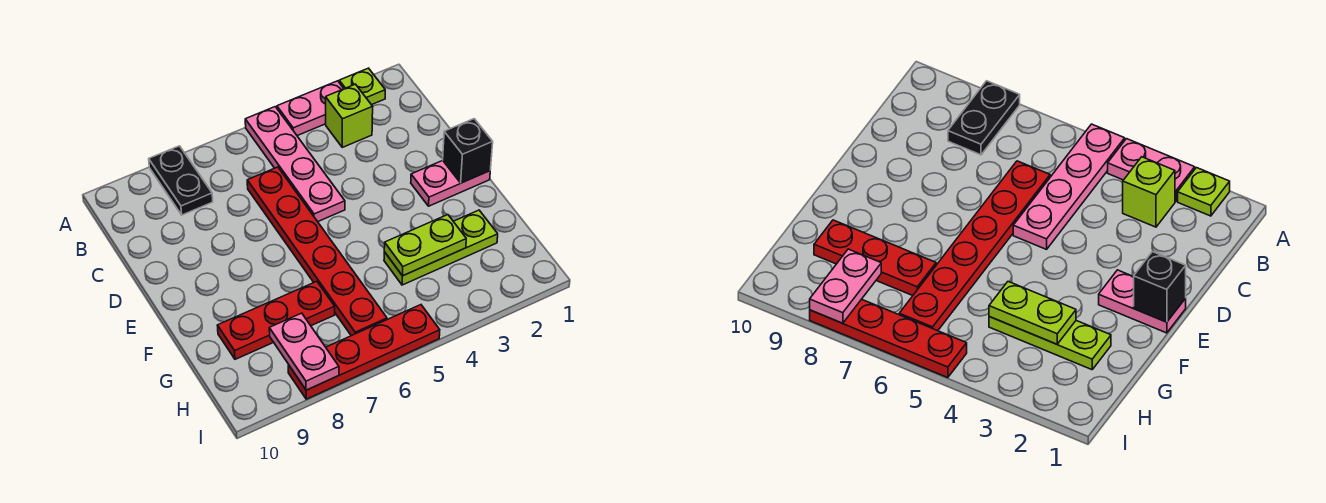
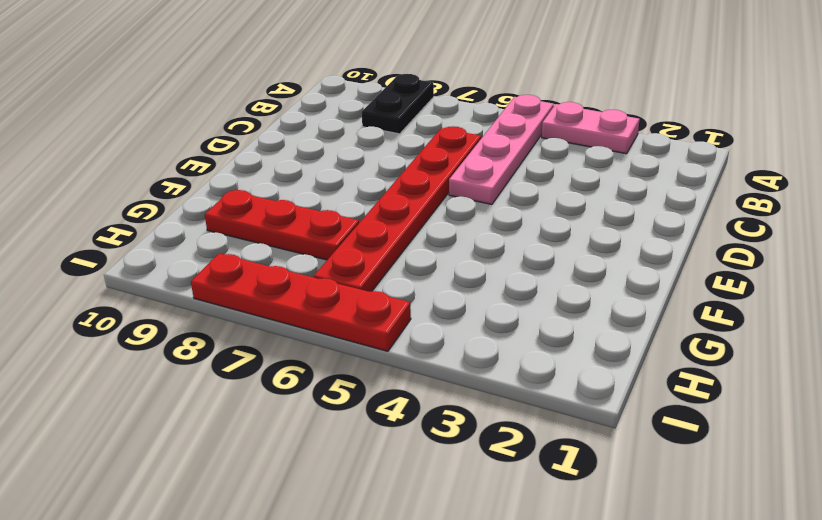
none -> lime plate A2 level 1
none -> lime brick B3 level 1
none -> pink plate E1:E2 level 1

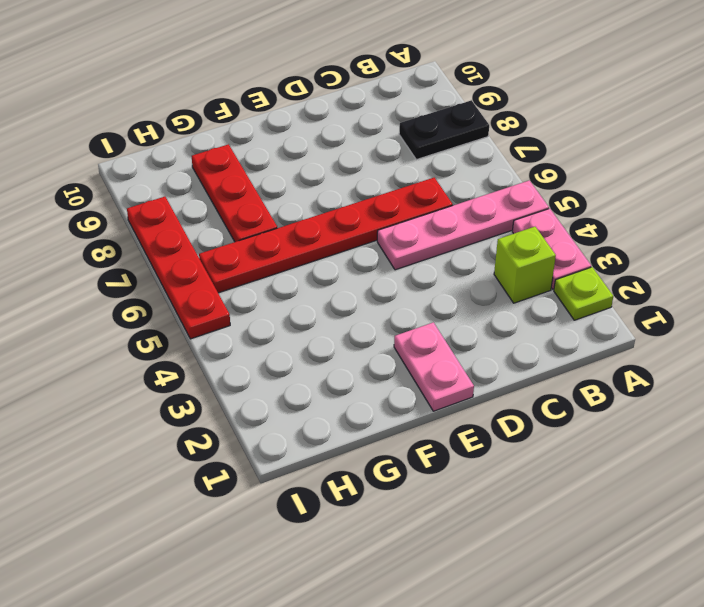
none -> lime plate G2:G4 level 1
none -> black brick E1 level 2
none -> lime plate G3:G4 level 2

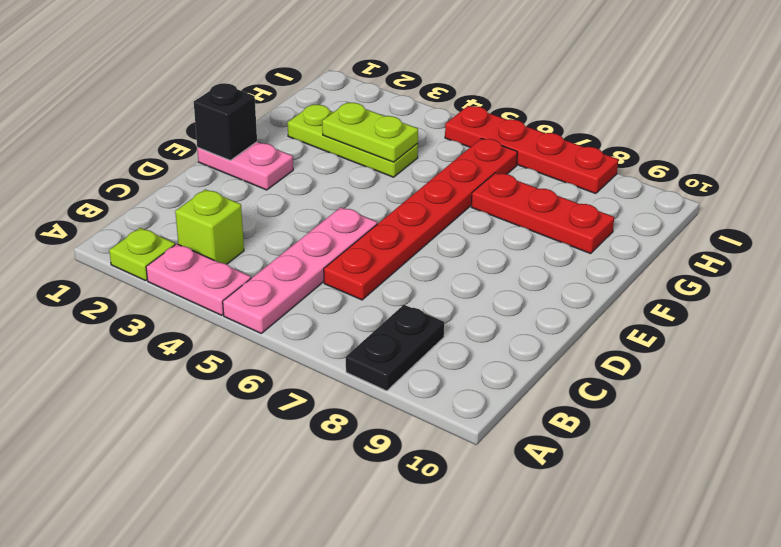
none -> pink plate H8:I8 level 2

